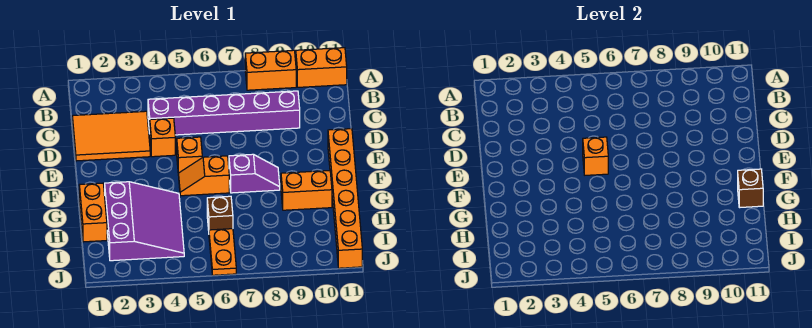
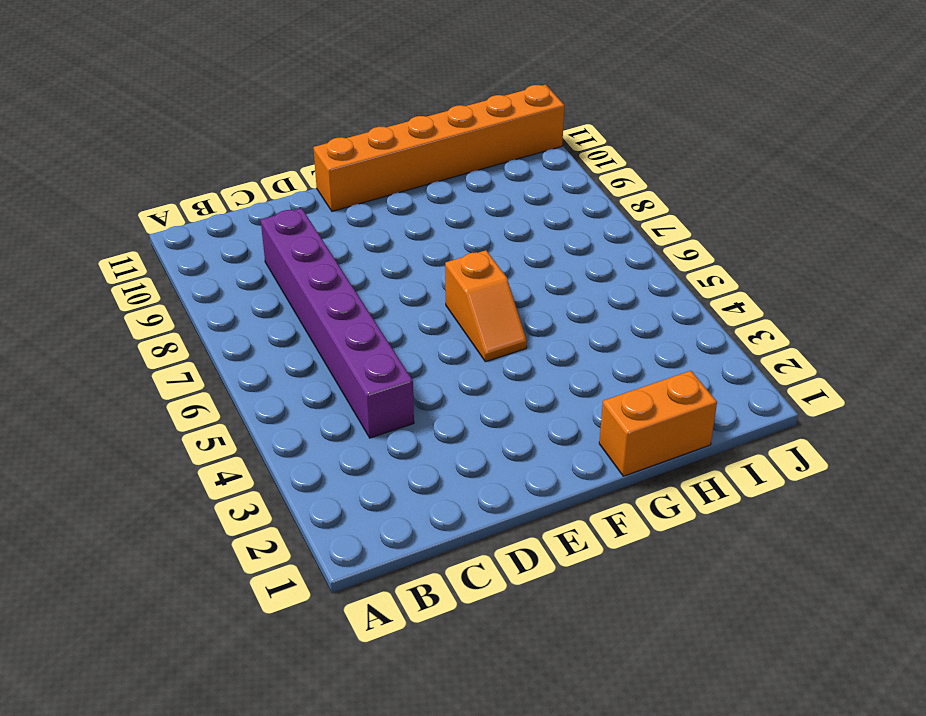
none -> orange brick A8:A9 level 1
none -> orange brick A10:A11 level 1
none -> orange tile C1:D3 level 1

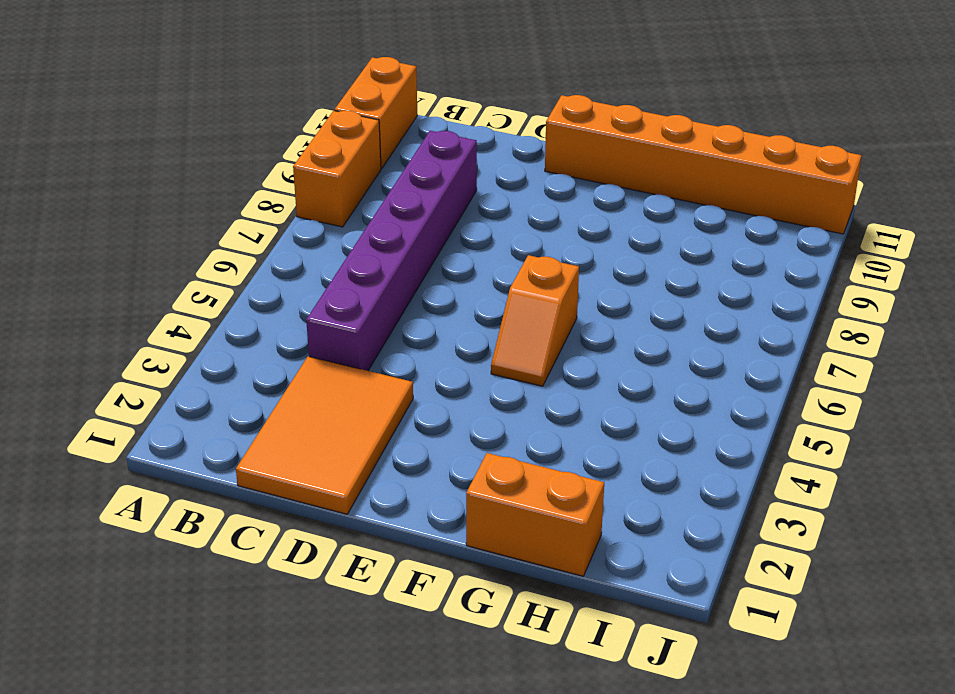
none -> orange brick D4 level 1
none -> orange brick E5 level 1
none -> purple slope F7:F8 level 1 top 7

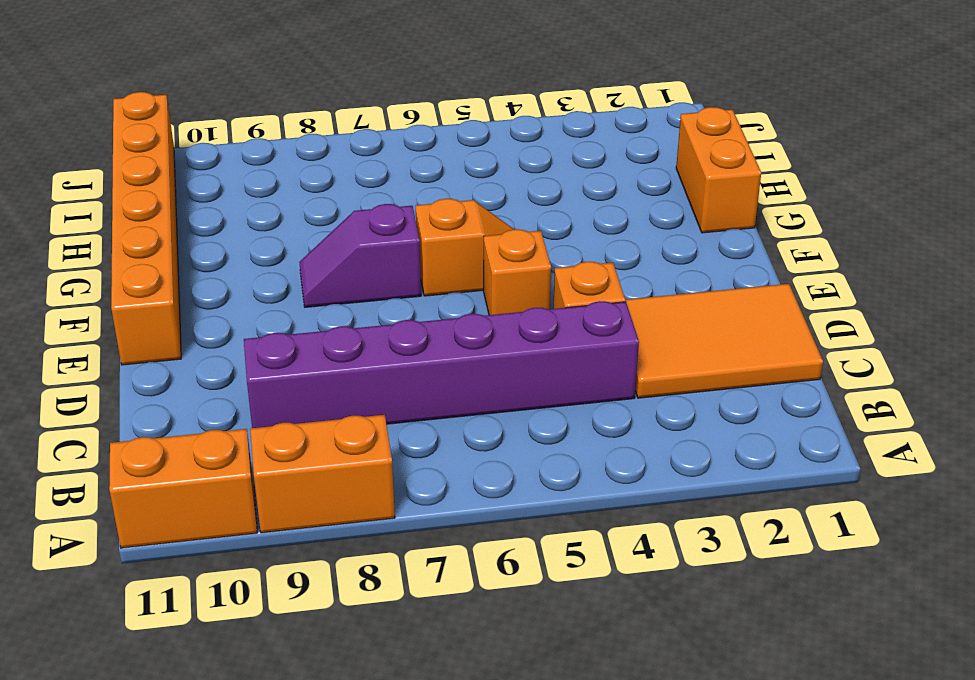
none -> purple slope G2:I4 level 1 top 2
none -> orange brick G9:G10 level 1
none -> brown brick H6 level 1

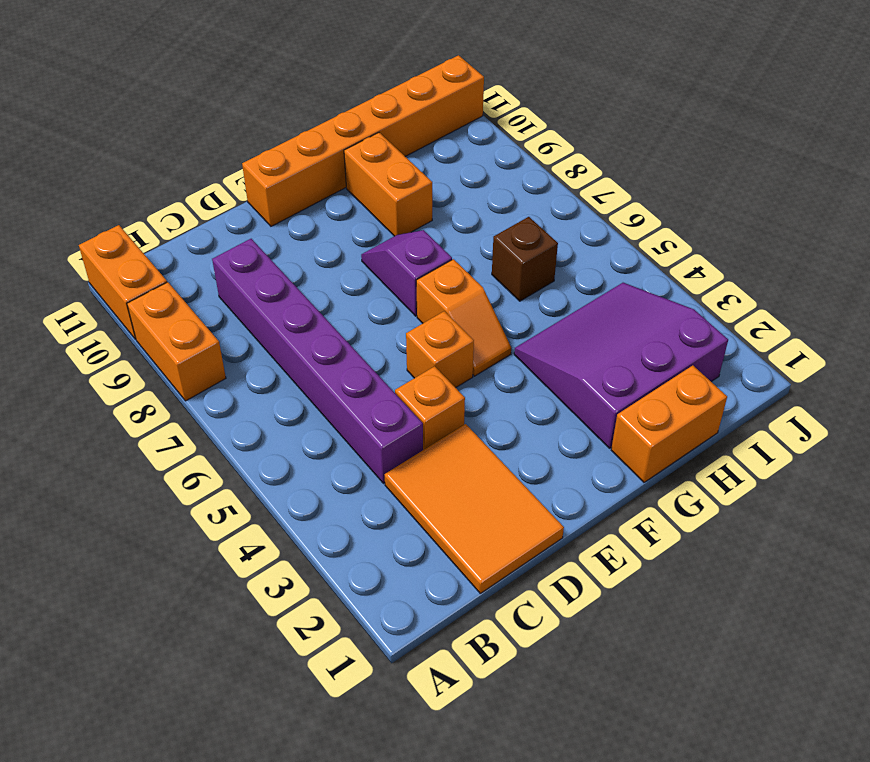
none -> orange plate I6:J6 level 1
none -> orange brick E5 level 2
none -> brown brick G11 level 2

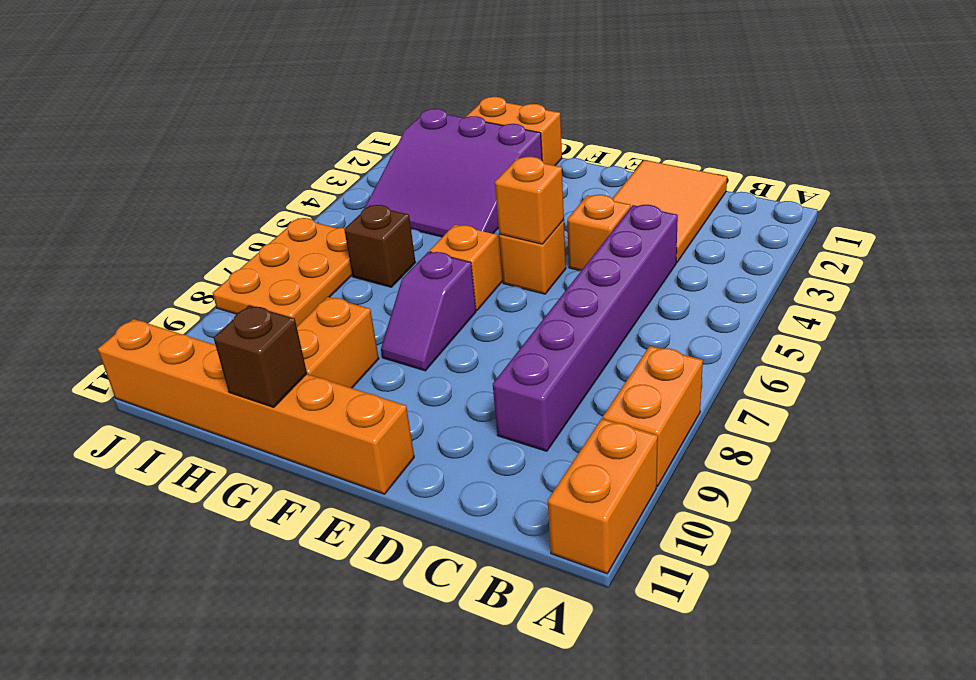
orange plate I6:J8 level 1 -> orange plate I6:J6 level 1

